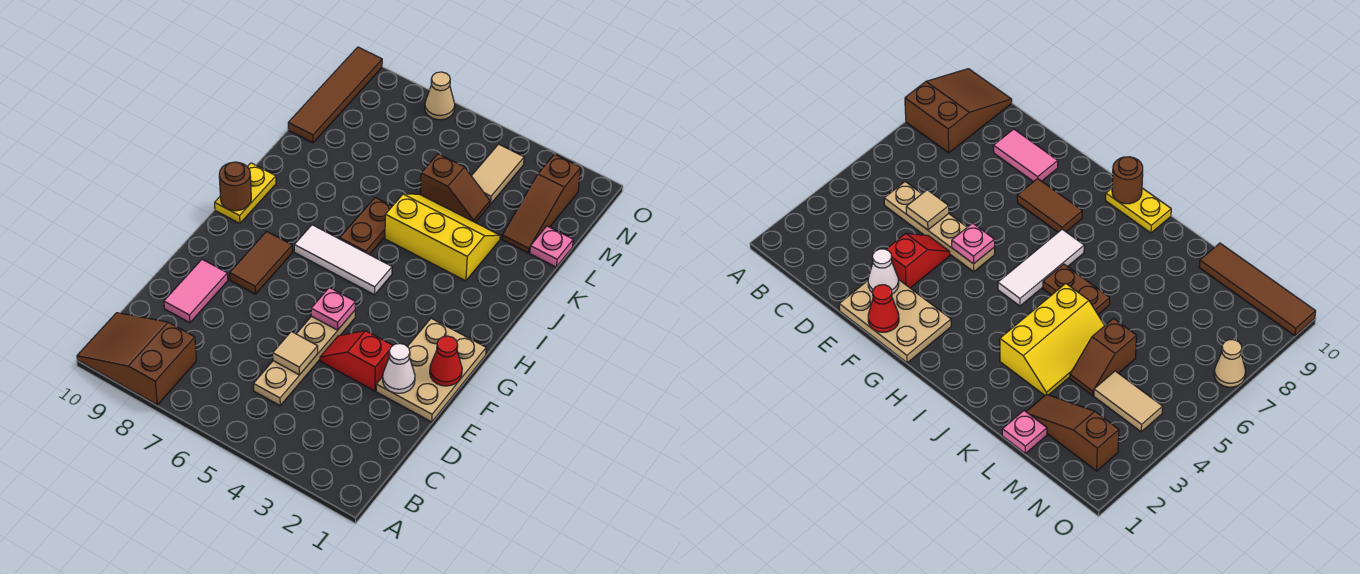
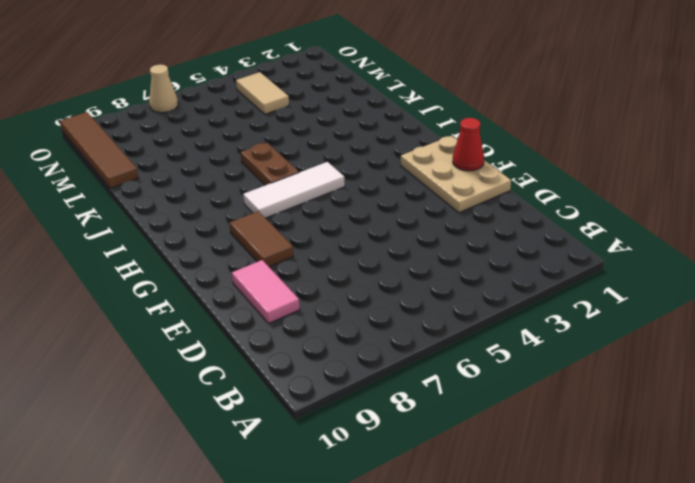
none -> brown slope A8:B10 level 1 top 8
none -> tan plate C5:F5 level 1
none -> red slope E3:E4 level 1 top 3

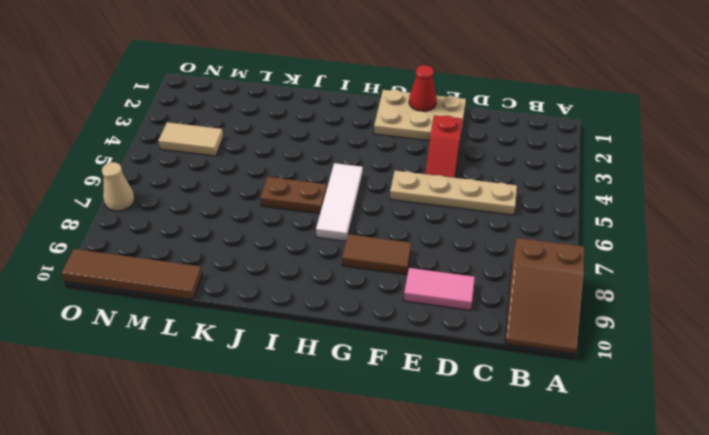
none -> yellow plate H10:I10 level 1
none -> yellow slope J3:K5 level 1 top J
none -> pink plate L1 level 1

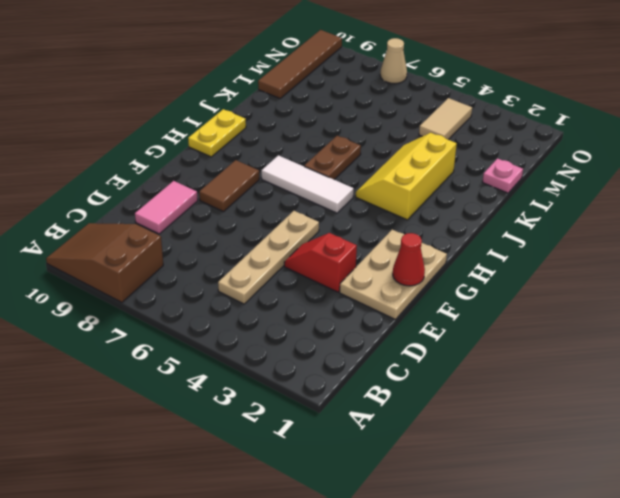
yellow slope I3:K4 level 1 top 3 -> yellow slope J3:K5 level 1 top J
none -> brown slope L2:N2 level 1 top N
none -> brown slope L4:L5 level 1 top 5
none -> tan tile D5 level 2

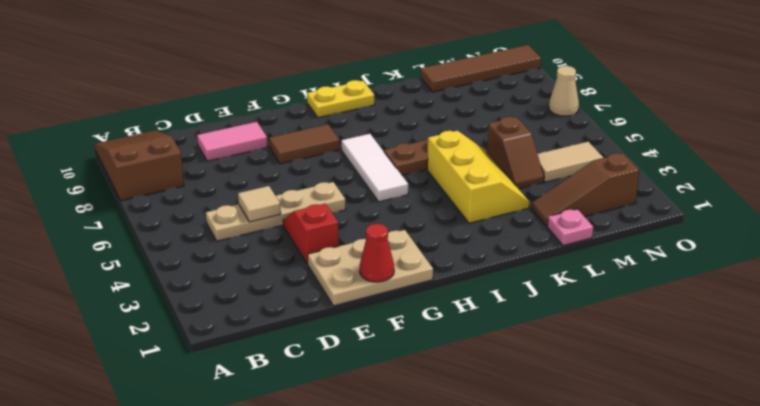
none -> white cone E2 level 2
none -> pink plate F5 level 2
none -> brown round brick H10 level 2

